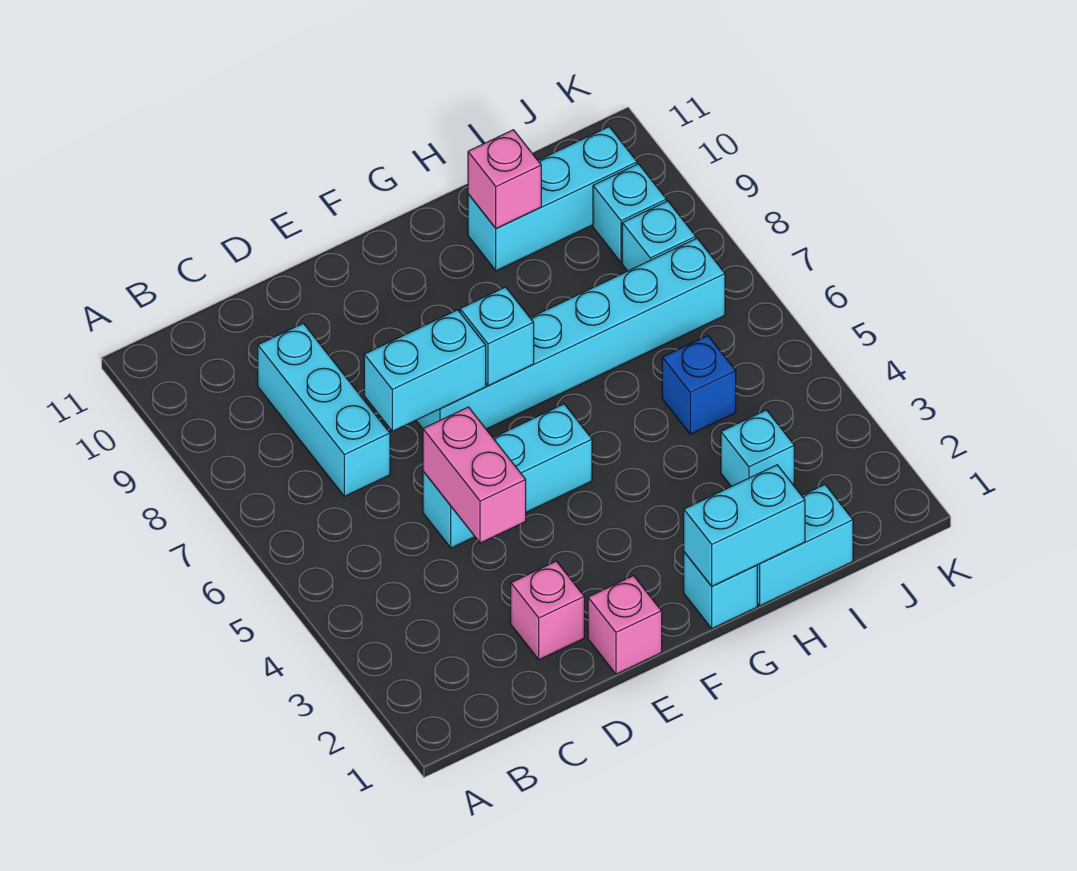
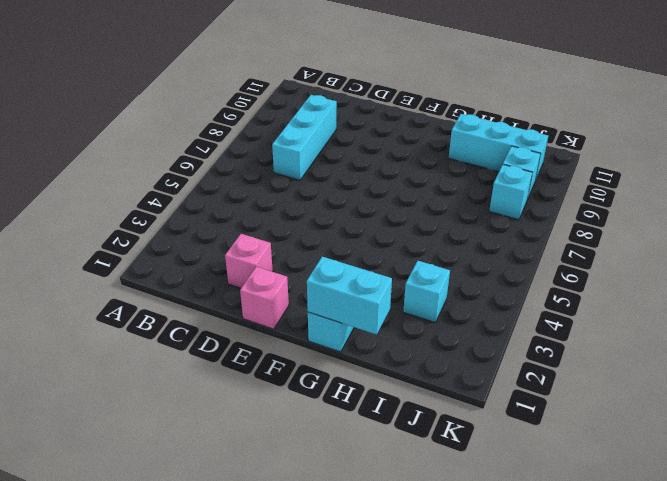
none -> cyan brick D5:F5 level 1
none -> cyan brick E7:J7 level 1
none -> cyan brick H1:I1 level 1

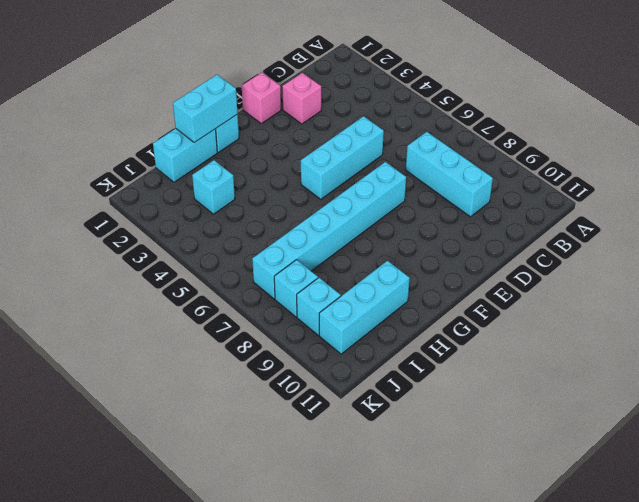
none -> blue brick I5 level 1
none -> pink brick D4:D5 level 2
none -> cyan brick D7:E7 level 2

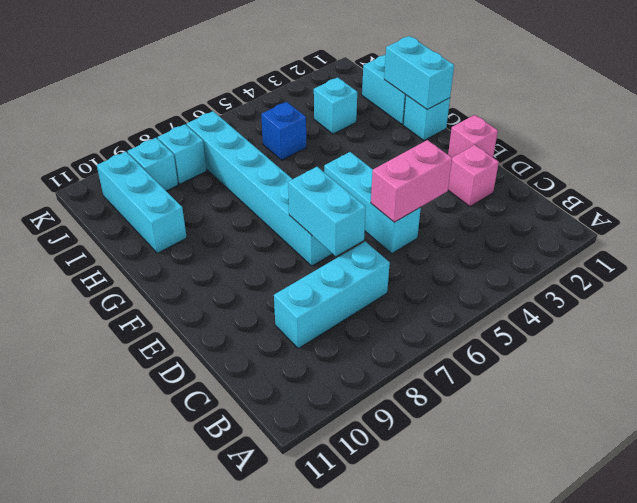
none -> cyan brick F7 level 2
none -> pink brick H10 level 2

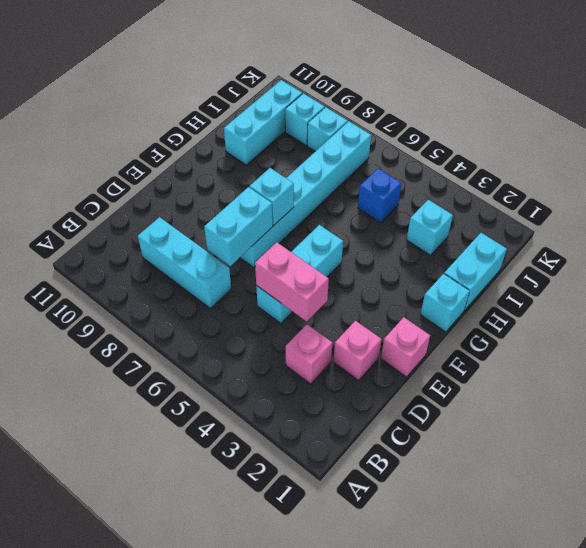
pink brick C3 level 1 -> pink brick H10 level 2
none -> cyan brick G1:H1 level 2

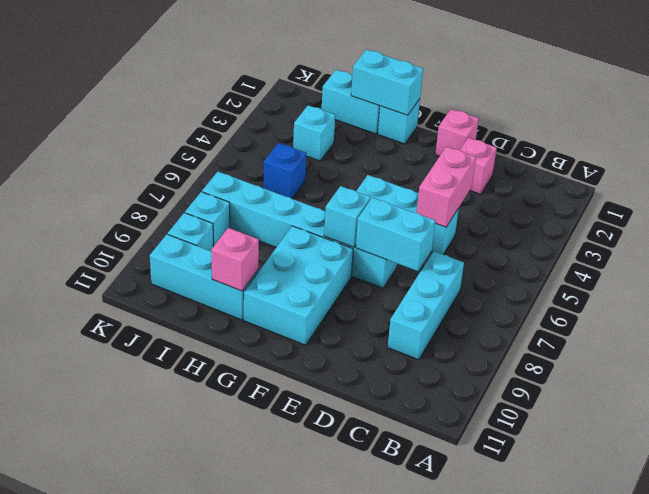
cyan brick F8:G10 level 1 -> none

